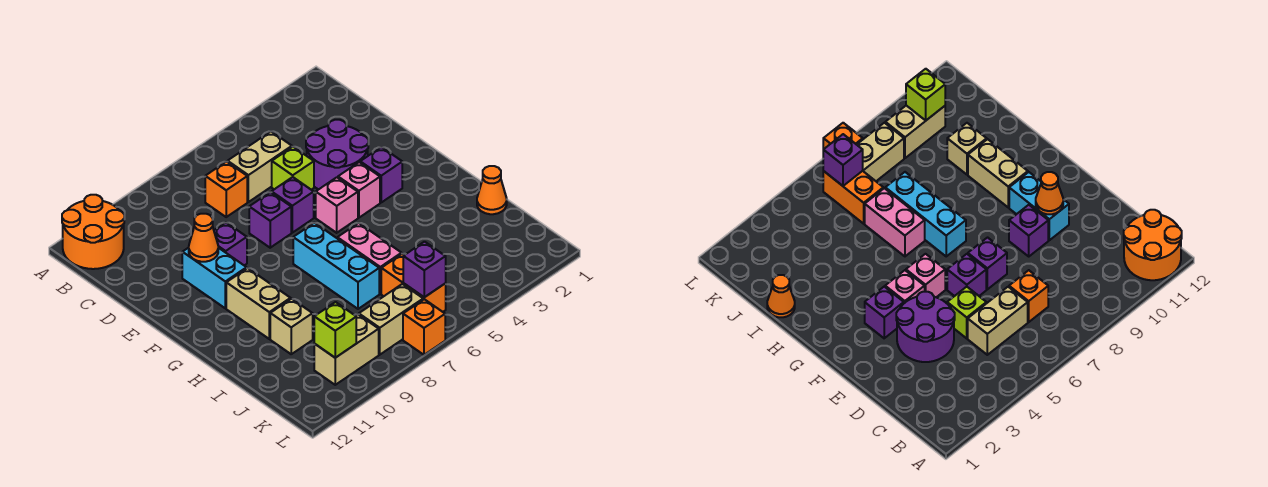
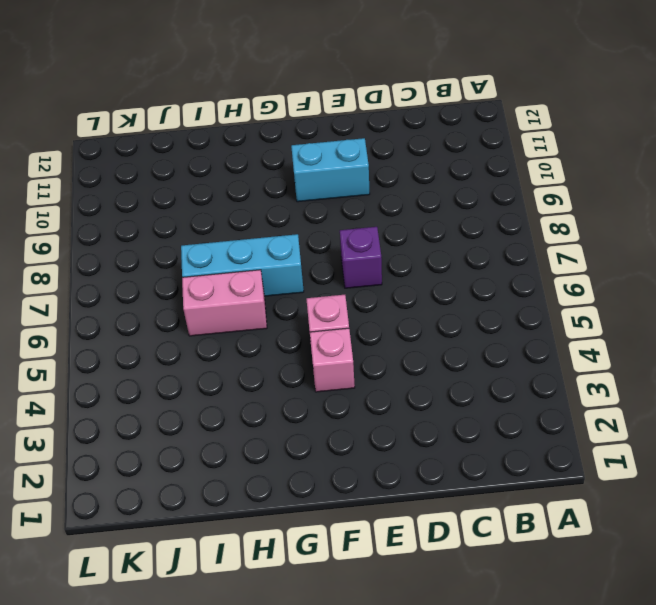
none -> orange round brick A11:B12 level 1
none -> tan brick C5:C6 level 1
none -> orange brick C7 level 1

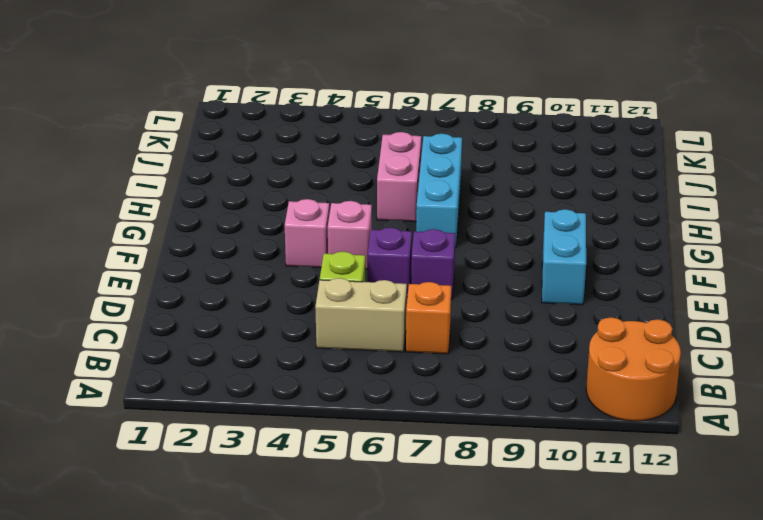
none -> purple round brick D3:E4 level 1
none -> purple brick E9 level 1
none -> purple brick F3 level 1

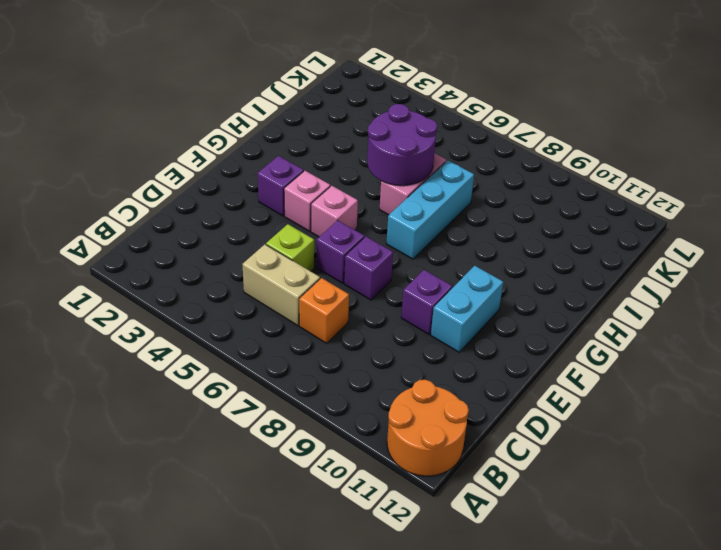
purple round brick H5:I6 level 2 -> purple round brick D3:E4 level 1
none -> tan brick G10:H10 level 1
none -> orange cone I1 level 1
none -> tan brick I10 level 1

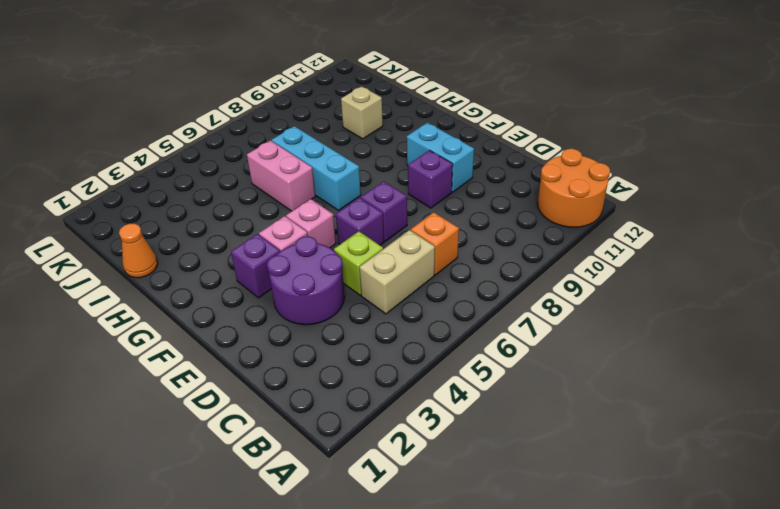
none -> tan brick G10:H10 level 1
none -> orange brick J6:K6 level 1
none -> tan brick K7:K8 level 1

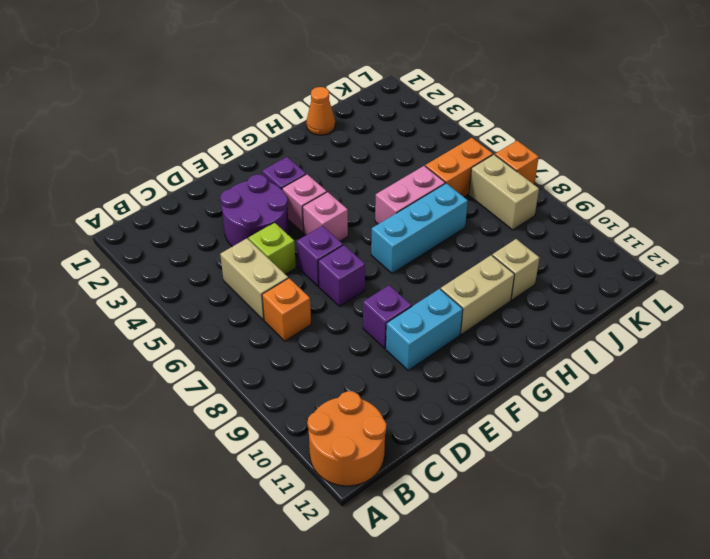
none -> tan brick K9:K10 level 1
none -> orange cone E10 level 2
none -> purple brick K6 level 2

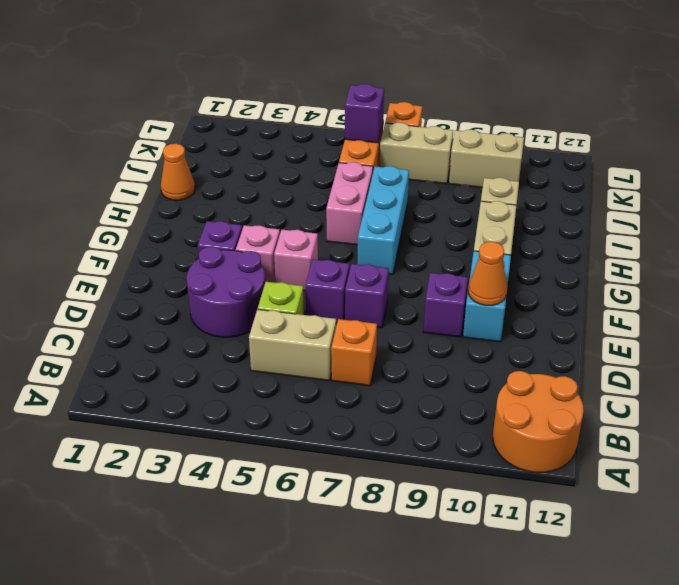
none -> lime brick K10 level 2

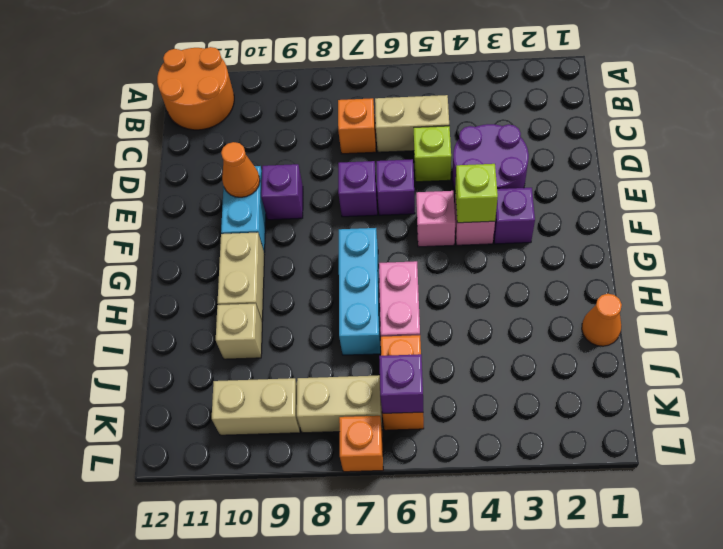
lime brick F4 level 2 -> lime brick K10 level 2

